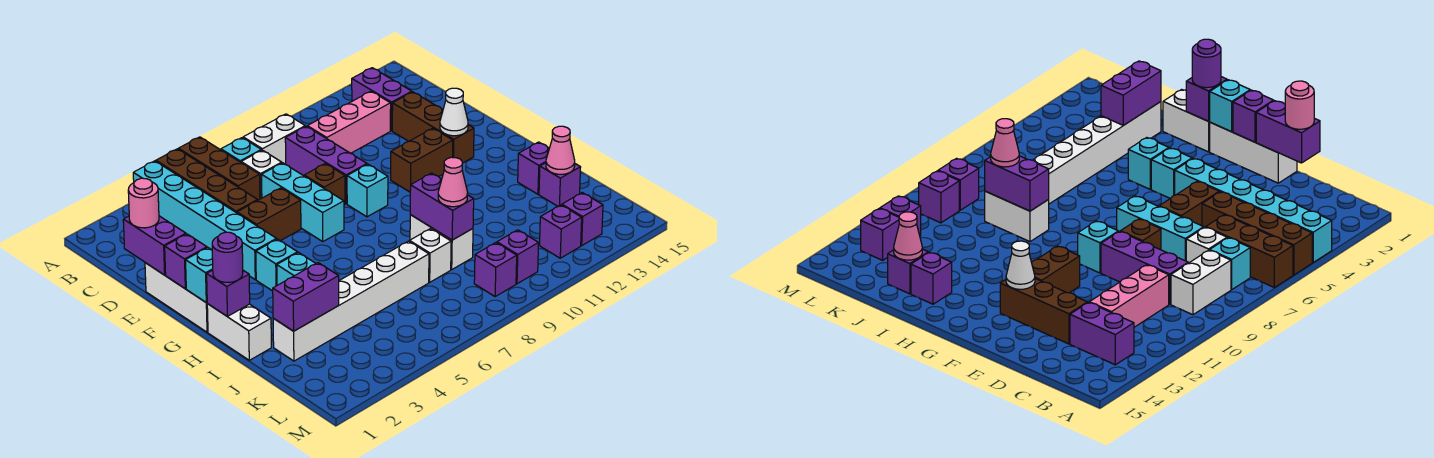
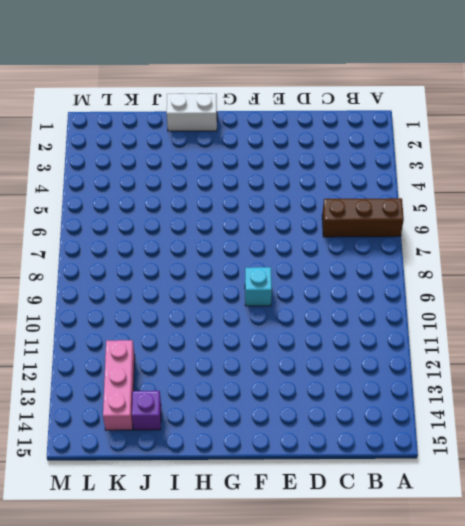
pink brick K12:K14 level 1 -> pink brick C10:C12 level 1
none -> cyan brick A4:F4 level 1
none -> brown brick A5:D5 level 1
none -> cyan brick B7 level 1
none -> white brick B8:B9 level 1

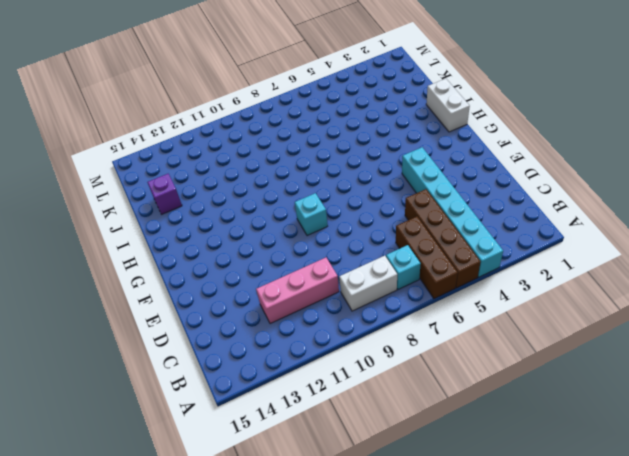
none -> purple brick B13:C13 level 1
none -> white brick C7 level 1
none -> purple brick C9:E9 level 1
none -> cyan brick D7:F7 level 1

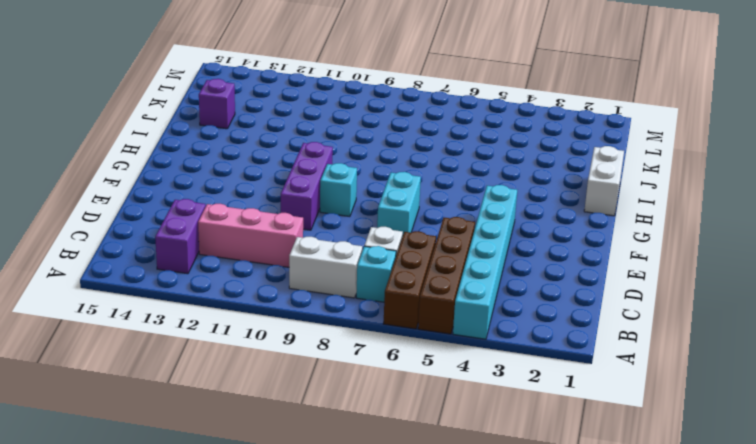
cyan brick E7:F7 level 1 -> cyan brick D7:F7 level 1
purple brick E10:G10 level 1 -> purple brick C9:E9 level 1
none -> brown brick D13:F13 level 1
none -> white brick E1:G1 level 1
none -> brown brick E5:E6 level 1
none -> brown brick E8 level 1

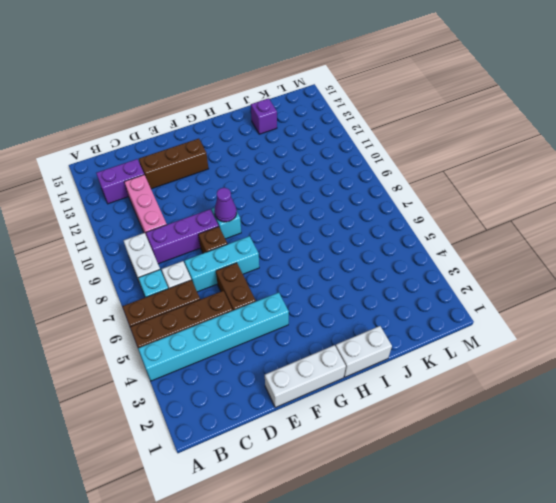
purple cone F9 level 2 -> none
none -> brown brick F11:F12 level 1
none -> cyan brick G4 level 1
none -> cyan brick H4 level 1
none -> white brick I9:J9 level 1

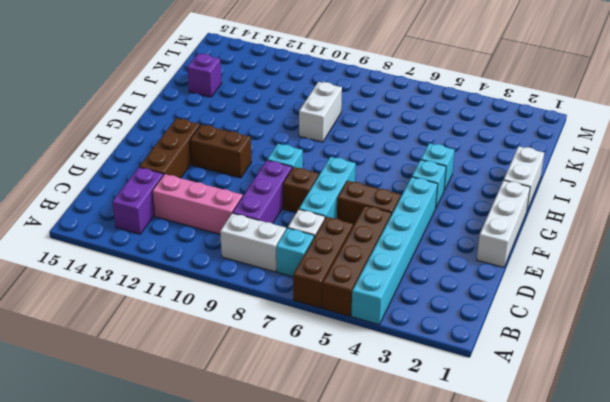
none -> purple brick I14 level 1
none -> white brick J2:J7 level 1
none -> white brick J8 level 1
none -> purple brick L9 level 1

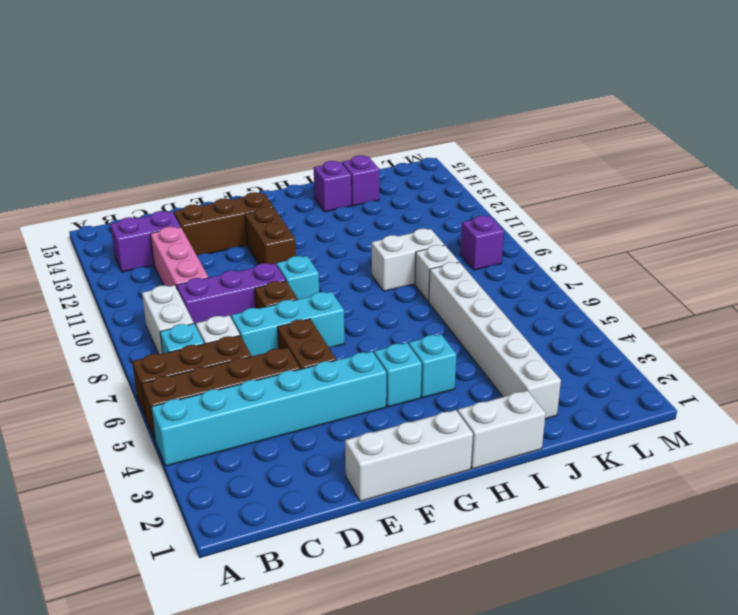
none -> purple brick L10 level 1
none -> purple brick L12 level 1
none -> purple brick L13 level 1
none -> purple brick D1:E1 level 2

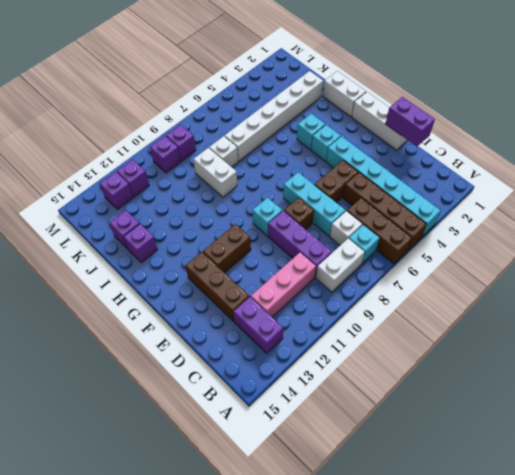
none -> purple brick F1 level 2
none -> white cone F13 level 2
none -> cyan brick G1 level 2
none -> purple brick H1 level 2

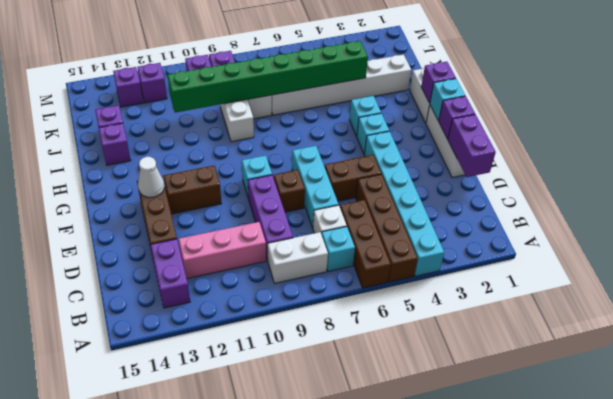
green brick J4:J11 level 2 -> purple brick I9:J9 level 2
none -> purple brick J2:J3 level 2
none -> pink cone J14 level 2
none -> pink round brick D1 level 3
none -> purple round brick H1 level 3

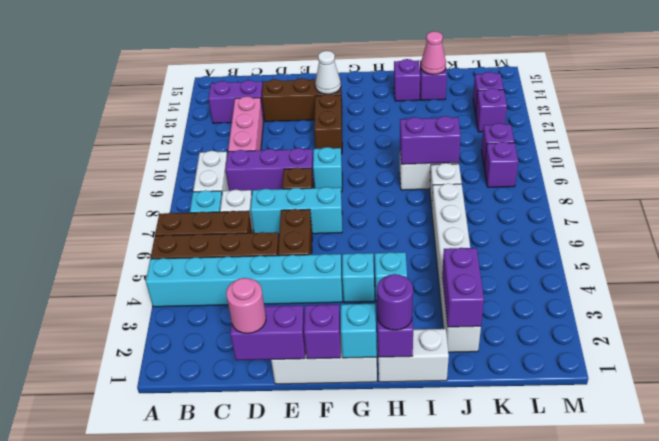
none -> pink cone J9 level 3

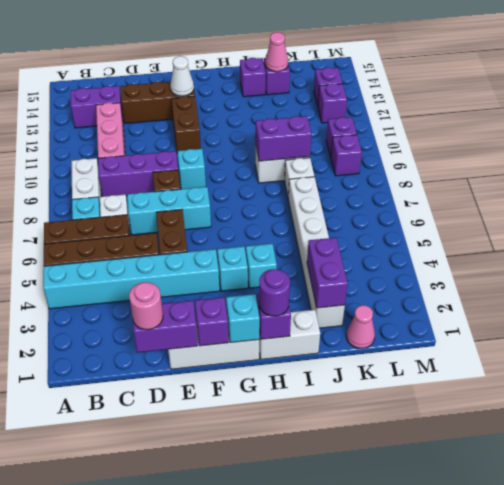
pink cone K1 level 1 -> pink cone J9 level 3

